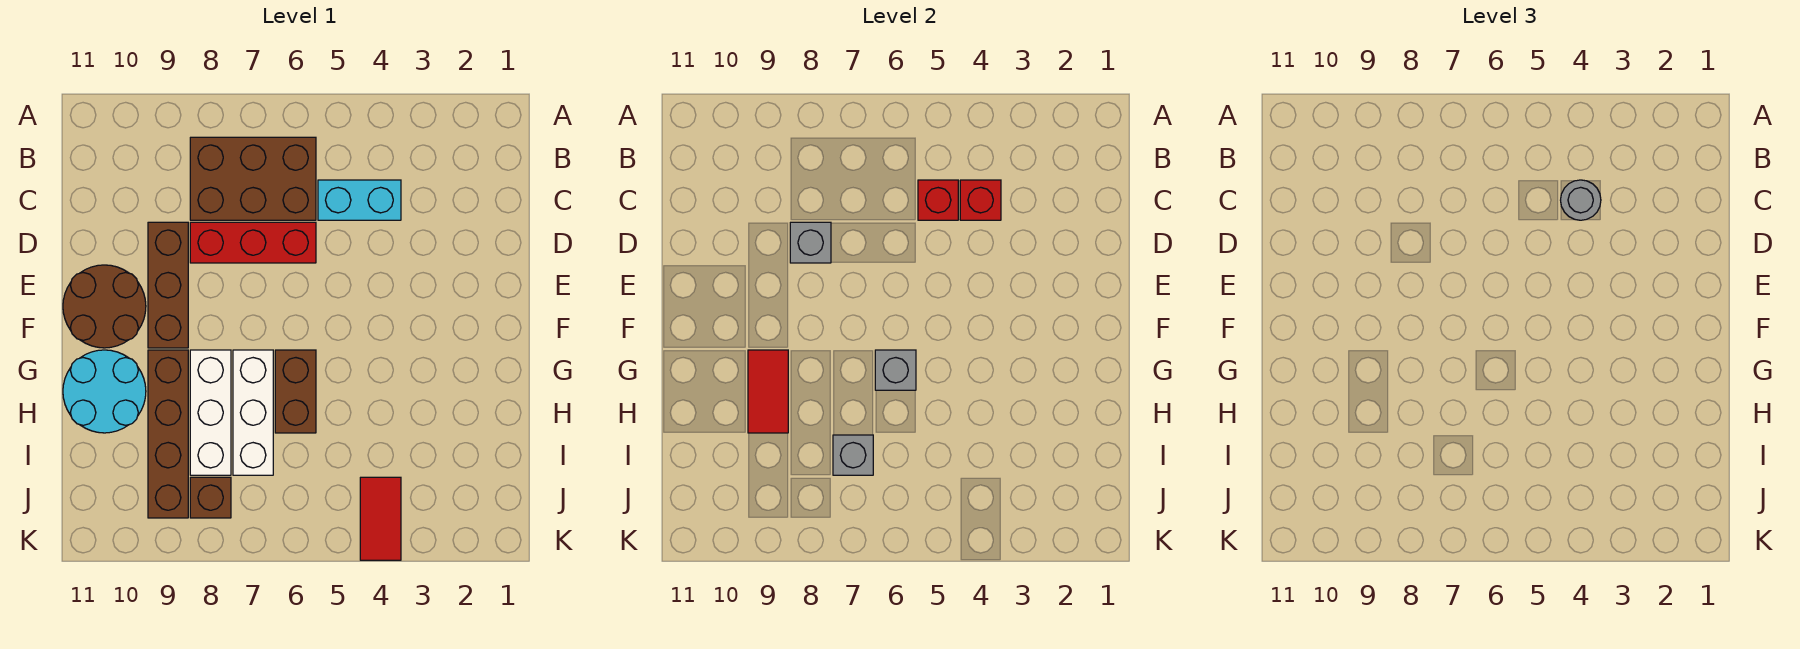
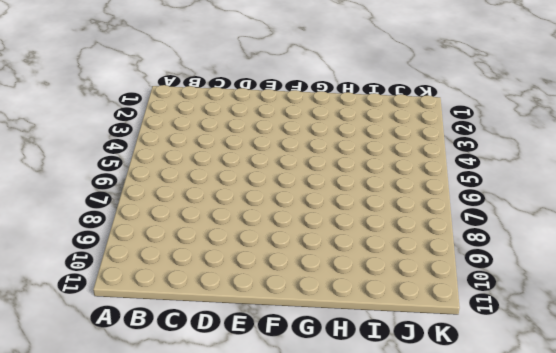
none -> brown brick B6:C8 level 1
none -> cyan brick C4:C5 level 1
none -> red brick D6:D8 level 1

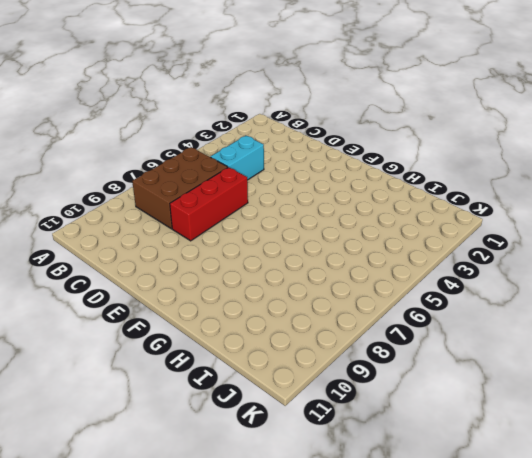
none -> brown brick D9:F9 level 1
none -> brown round brick E10:F11 level 1
none -> brown brick G6:H6 level 1

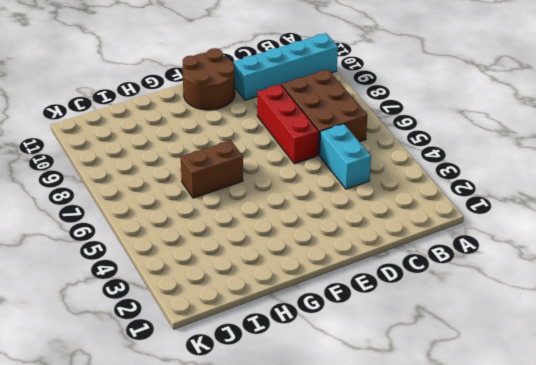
cyan brick A10:D10 level 1 -> none
none -> brown brick D9:F9 level 1
none -> white brick G7:I7 level 1
none -> white brick G8:I8 level 1

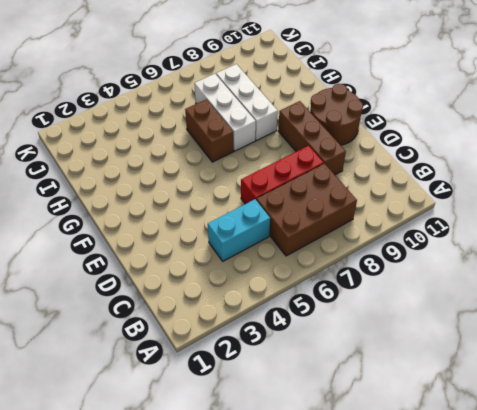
none -> brown brick G9:J9 level 1
none -> cyan round brick G10:H11 level 1
none -> red tile J4:K4 level 1

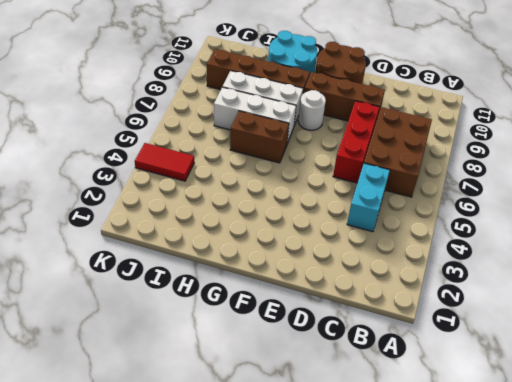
white round brick F8 level 1 -> none
none -> brown brick J8 level 1
none -> red brick C4 level 2
none -> red brick C5 level 2

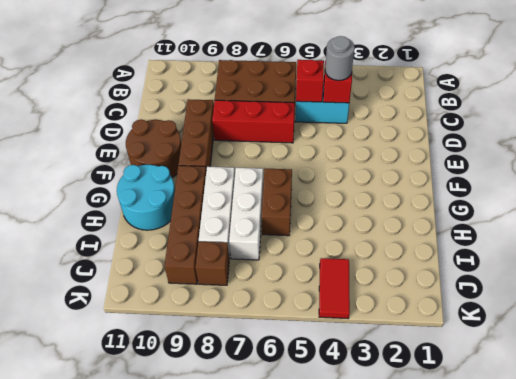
none -> grey brick D8 level 2
none -> grey brick G6 level 2
none -> red tile G9:H9 level 2

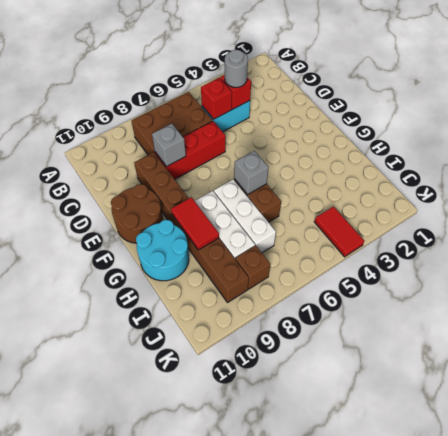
none -> grey brick I7 level 2

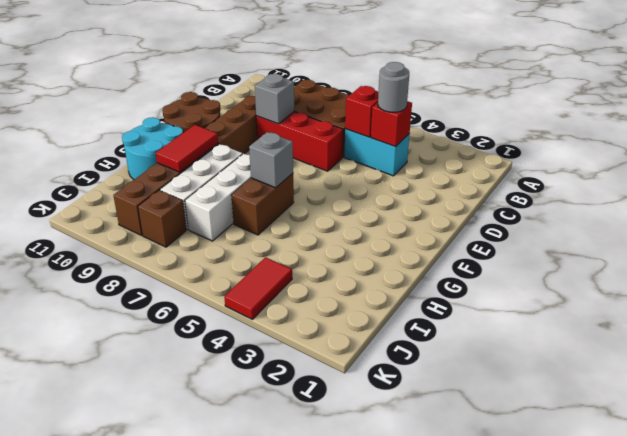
none -> grey brick I7 level 2

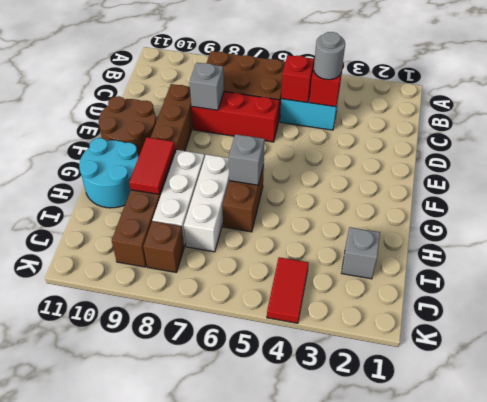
grey brick I2 level 1 -> grey brick I7 level 2

